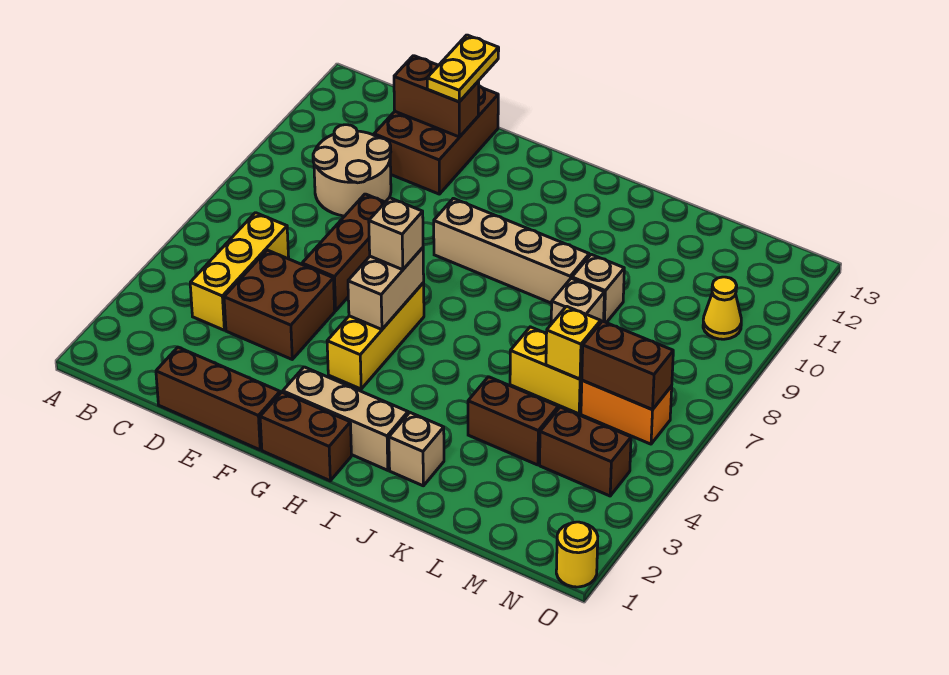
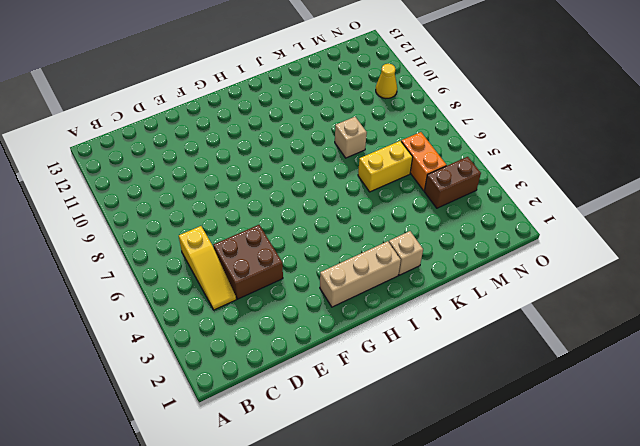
yellow slope C4:C6 level 1 top 6 -> yellow brick C4:C6 level 1
orange brick M5:M6 level 1 -> orange brick M6:N6 level 1
none -> tan round brick C9:D10 level 1
none -> brown brick D1:F1 level 1
none -> brown brick D11:E13 level 1

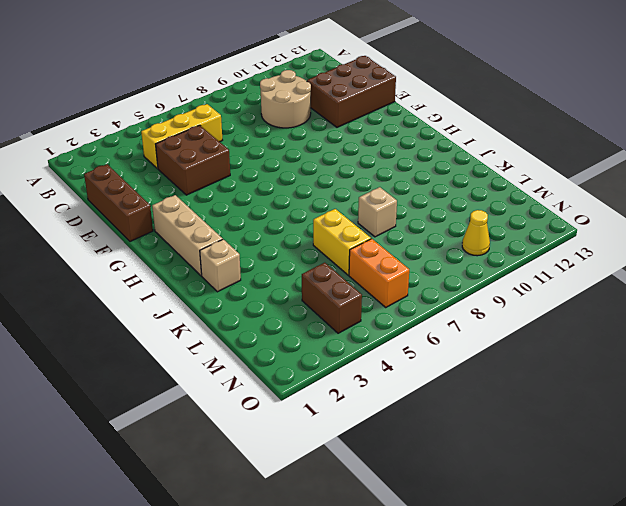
none -> brown brick E6:E8 level 1
none -> brown brick G1:H1 level 1
none -> yellow brick G4:G6 level 1

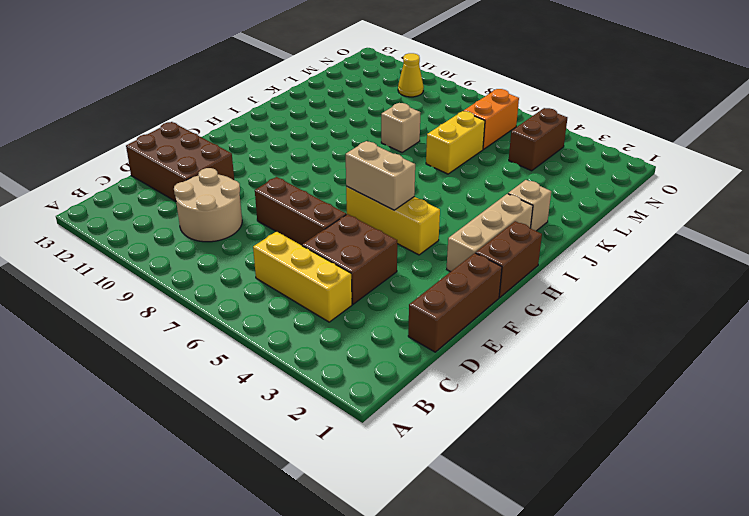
none -> tan brick G9:J9 level 1
none -> brown brick K4:L4 level 1
none -> tan brick K9 level 1

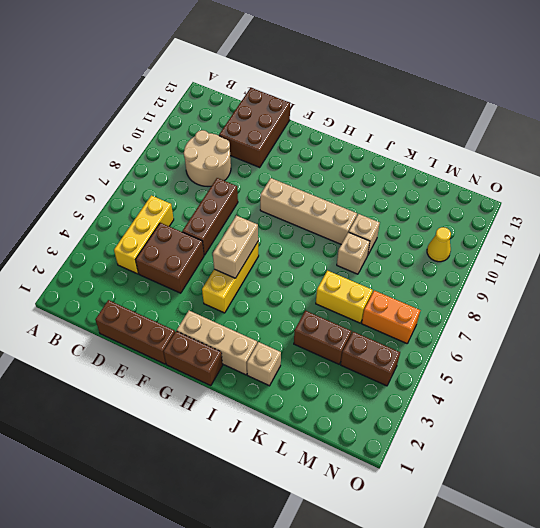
none -> yellow round brick O1 level 1
none -> brown brick D12:E12 level 2
none -> yellow brick L6 level 2

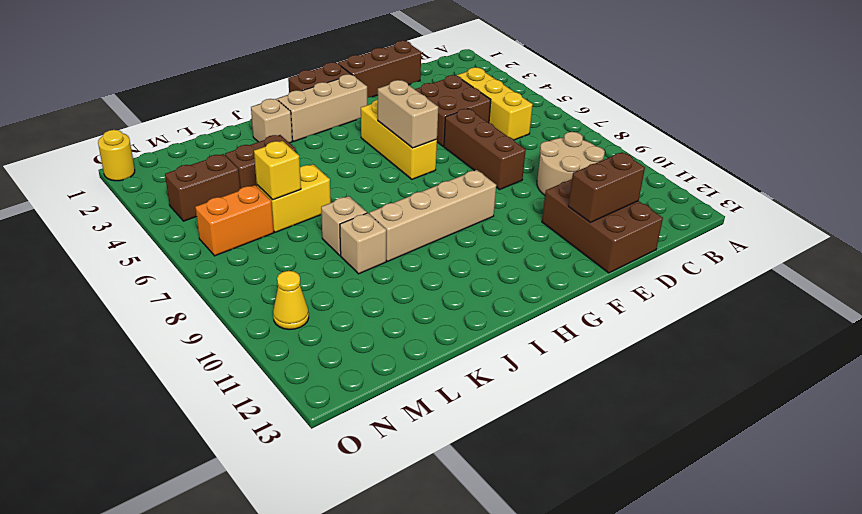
none -> brown brick M6:N6 level 2
none -> yellow plate E12:E13 level 3
none -> tan brick G6 level 3

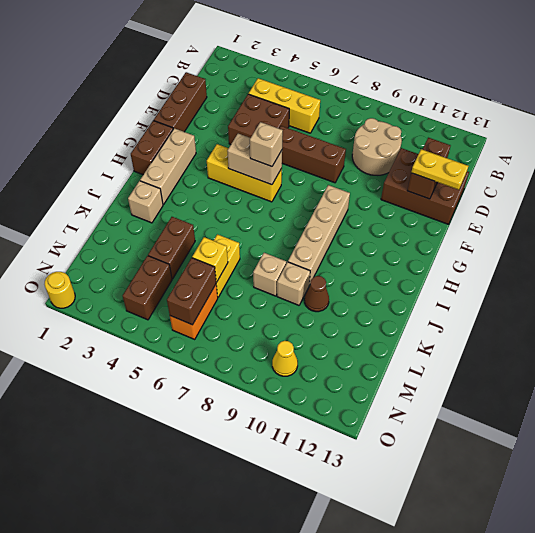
brown cone K10 level 1 -> none

